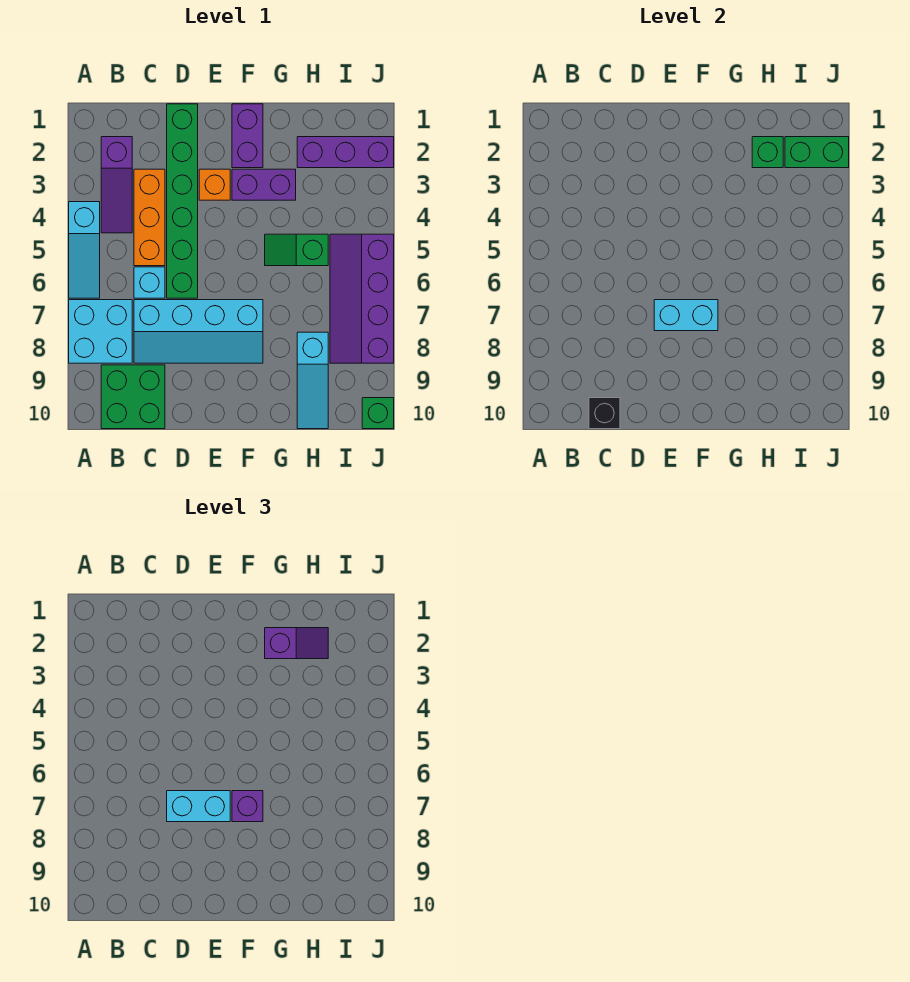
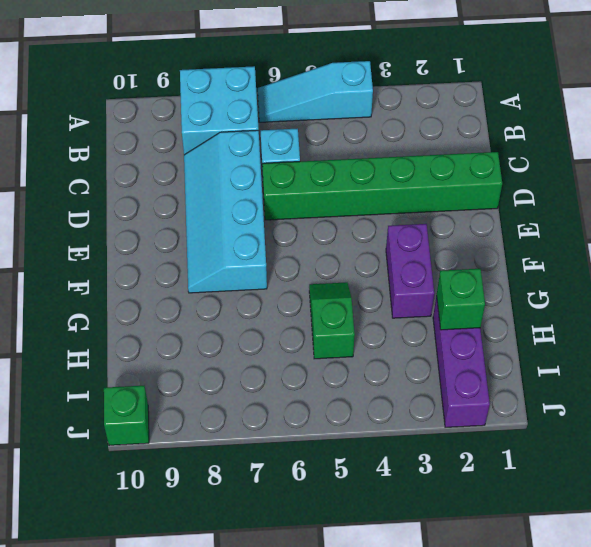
none -> purple slope B2:B4 level 1 top 2
none -> green brick B9:C10 level 1
none -> orange brick C3:C5 level 1

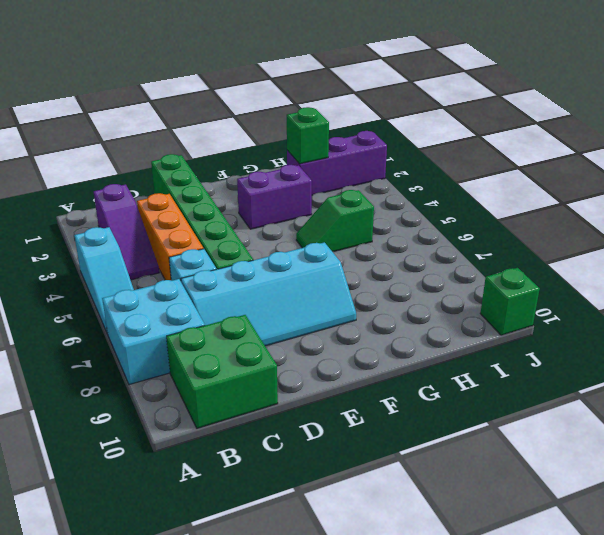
none -> orange brick E3 level 1
none -> purple brick F1:F2 level 1
none -> cyan slope H8:H10 level 1 top 8

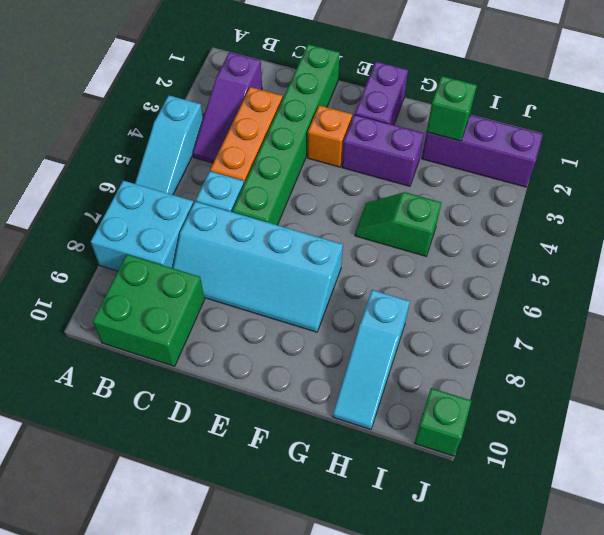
none -> purple slope I5:J8 level 1 top J
none -> black brick C10 level 2
none -> cyan brick E7:F7 level 2

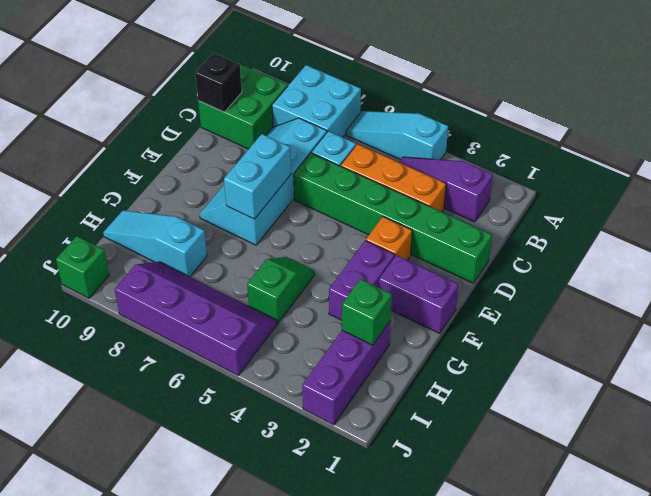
none -> green brick I2:J2 level 2
none -> cyan brick D7:E7 level 3
none -> purple brick F7 level 3

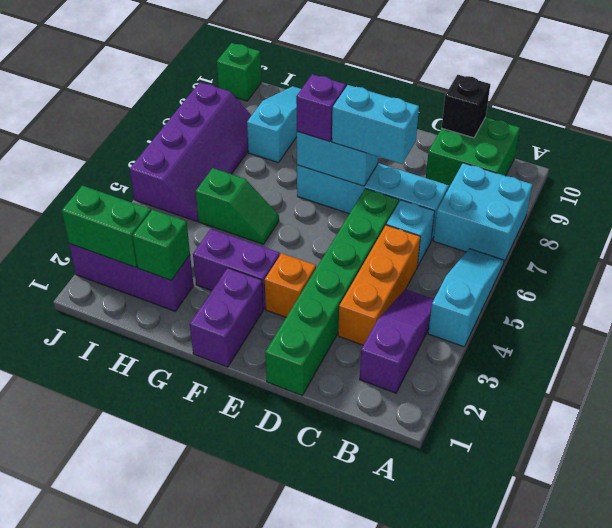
none -> purple slope G2:H2 level 3 top G

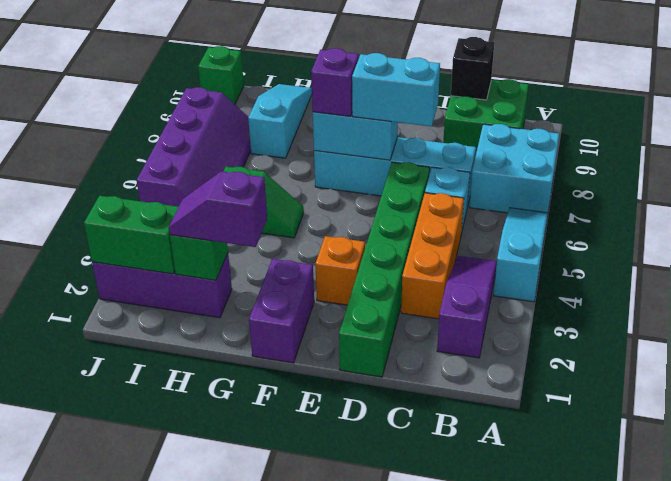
none -> purple brick F3:G3 level 1

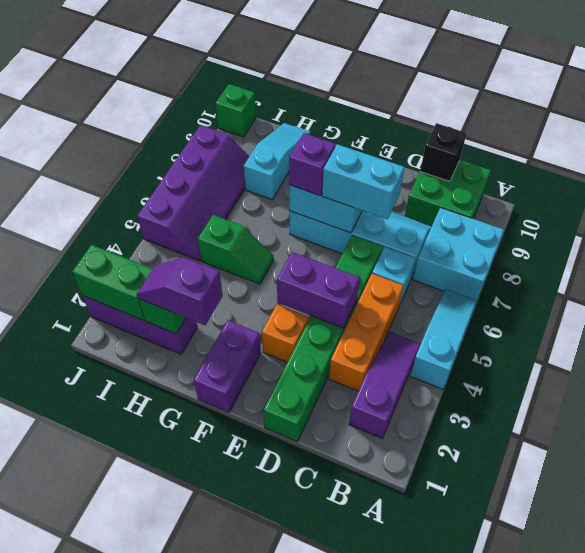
purple brick D4:E4 level 2 -> purple brick F3:G3 level 1

